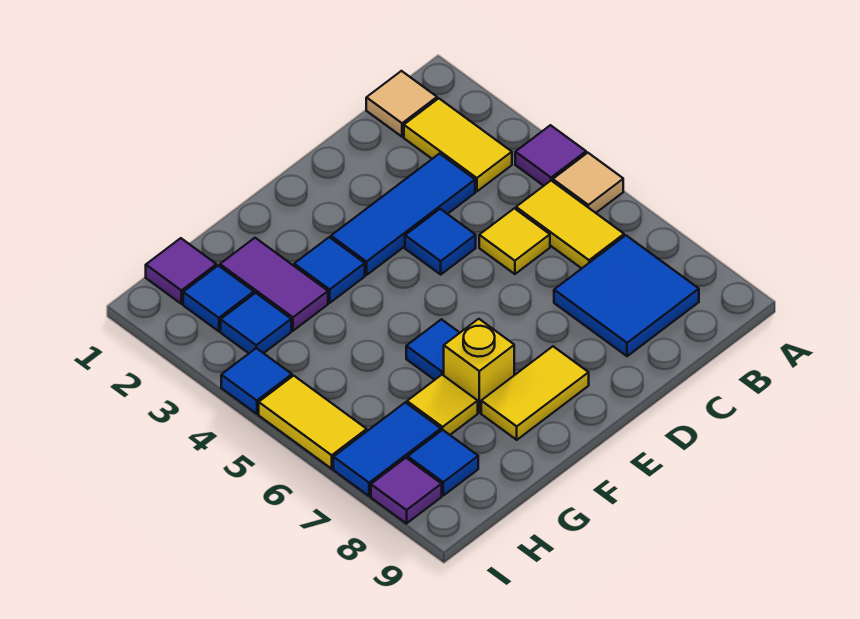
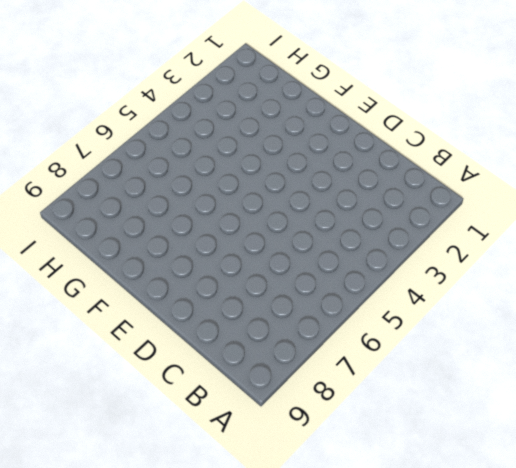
none -> purple tile A4 level 1
none -> tan tile A5 level 1
none -> tan tile B1 level 1

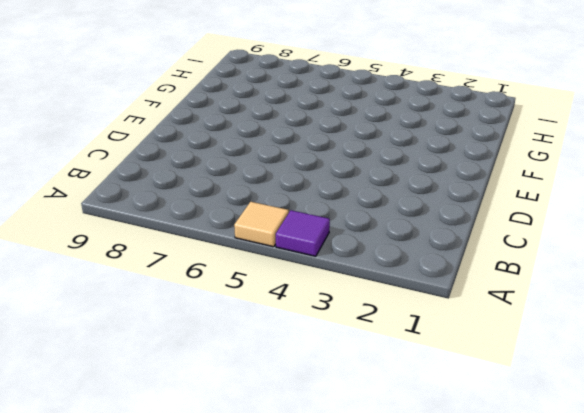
none -> tan tile B1 level 1
none -> yellow tile B2:B3 level 1
none -> yellow tile B5:B6 level 1

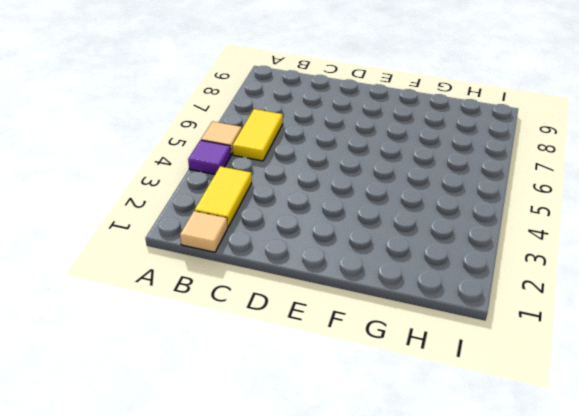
none -> blue tile B7:C8 level 1
none -> blue tile C3:E3 level 1
none -> yellow tile C5 level 1

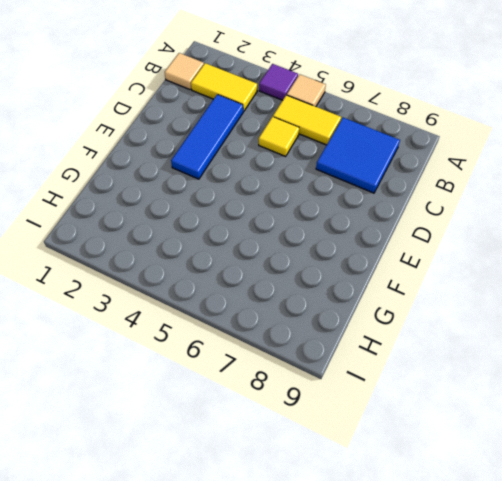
none -> blue tile D4 level 1
none -> yellow tile E8:F8 level 1
none -> blue tile F3 level 1

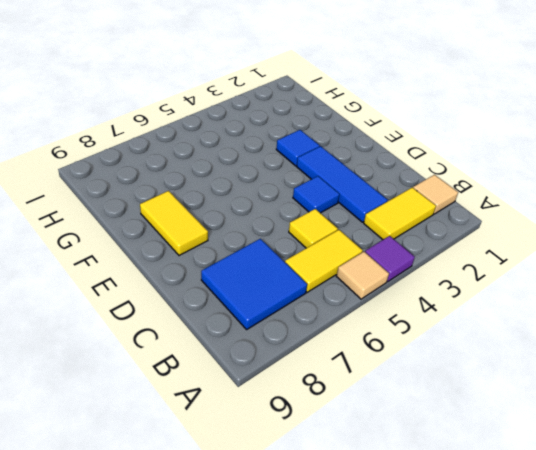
none -> blue tile F6 level 1
none -> yellow brick F7 level 1
none -> purple tile G2:G3 level 1

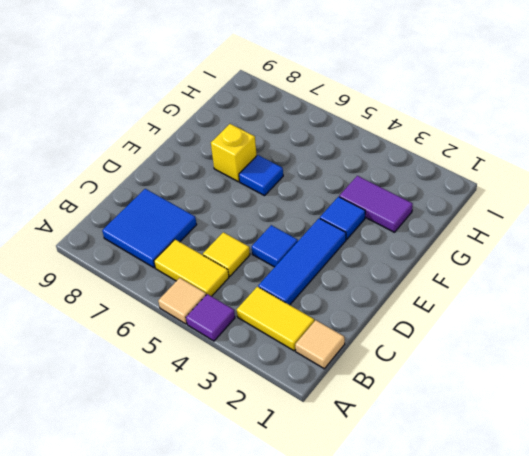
none -> yellow tile E8:F8 level 1
none -> yellow tile G7 level 1
none -> purple tile H1 level 1

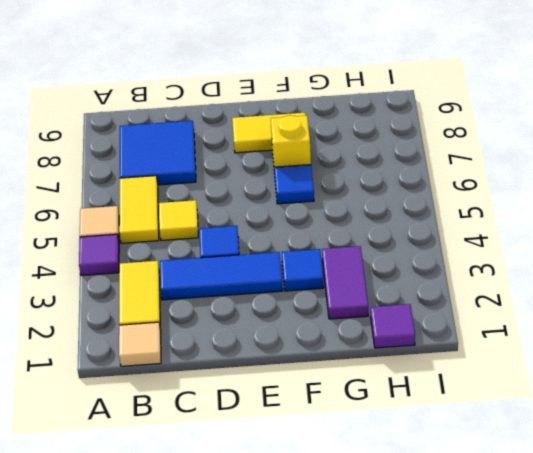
none -> yellow tile G7 level 1
none -> blue tile H2 level 1
none -> blue tile H3 level 1

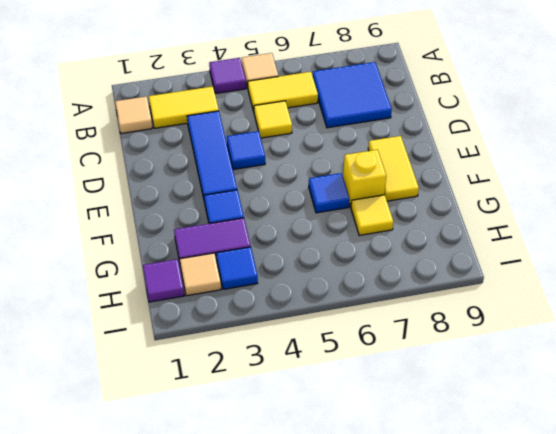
tan tile H2 level 1 -> blue tile H2 level 1
none -> blue tile H7:I7 level 1
none -> blue tile H8 level 1
none -> blue tile I4 level 1

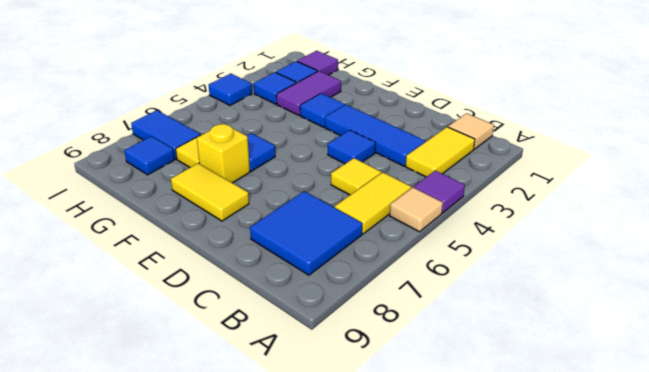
none -> yellow tile I5:I6 level 1
none -> purple tile I8 level 1

